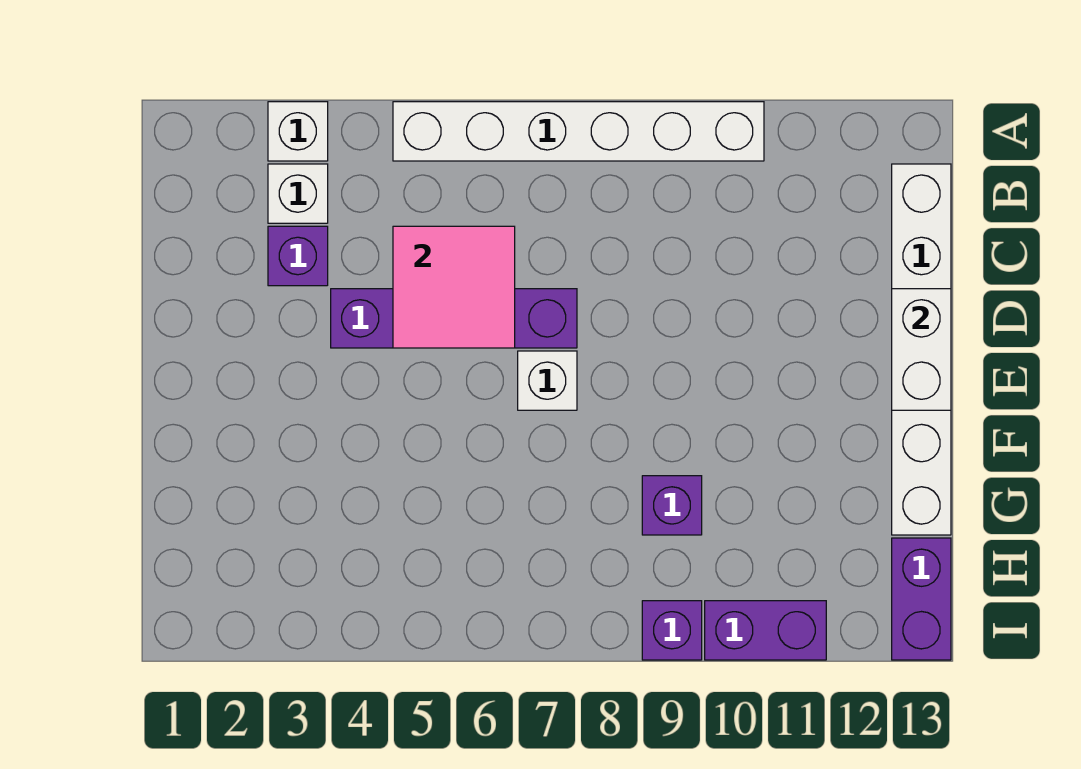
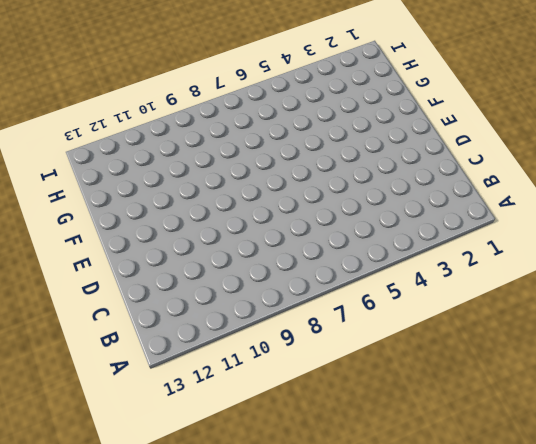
none -> white brick A3 level 1
none -> white brick A5:A10 level 1
none -> white brick B3 level 1

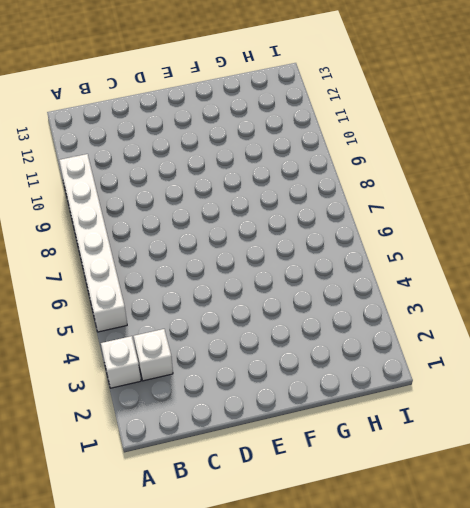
none -> white brick B13:G13 level 1
none -> purple brick C3 level 1
none -> purple brick D4:D7 level 1

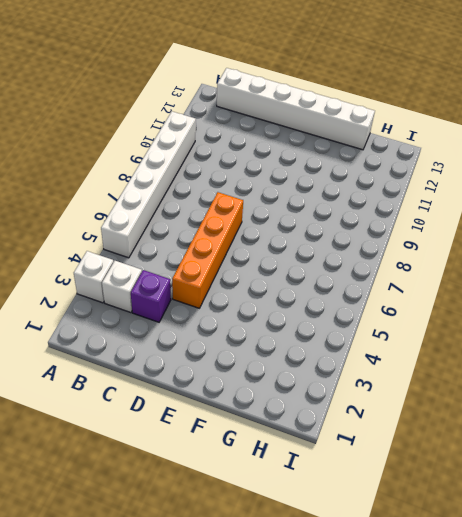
orange brick D4:D7 level 1 -> purple brick D4:D7 level 1
none -> white brick E7 level 1
none -> purple brick G9 level 1
none -> purple brick H13:I13 level 1

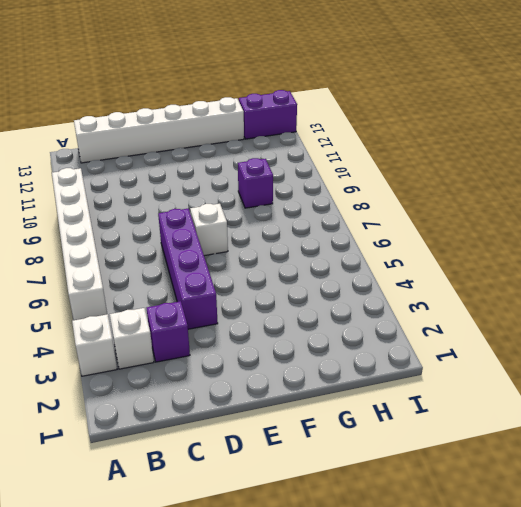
none -> purple brick I9 level 1
none -> purple brick I10:I11 level 1
none -> pink tile C5:D6 level 2

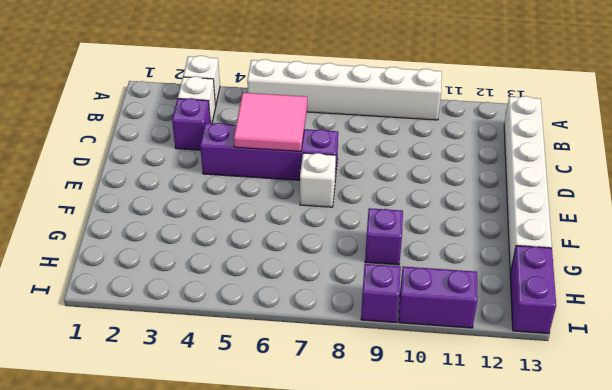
none -> white brick D13:E13 level 2

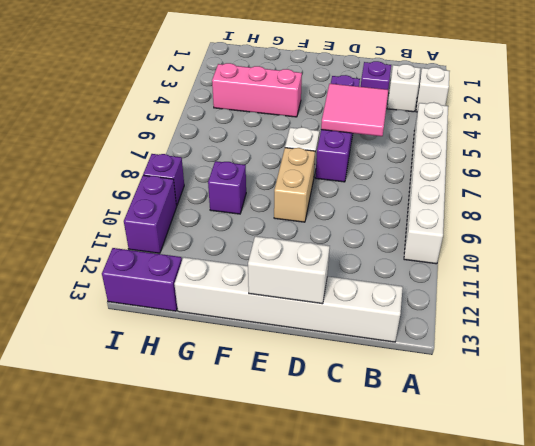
tan brick E8:E9 level 1 -> none
pink brick F4:H4 level 1 -> none

